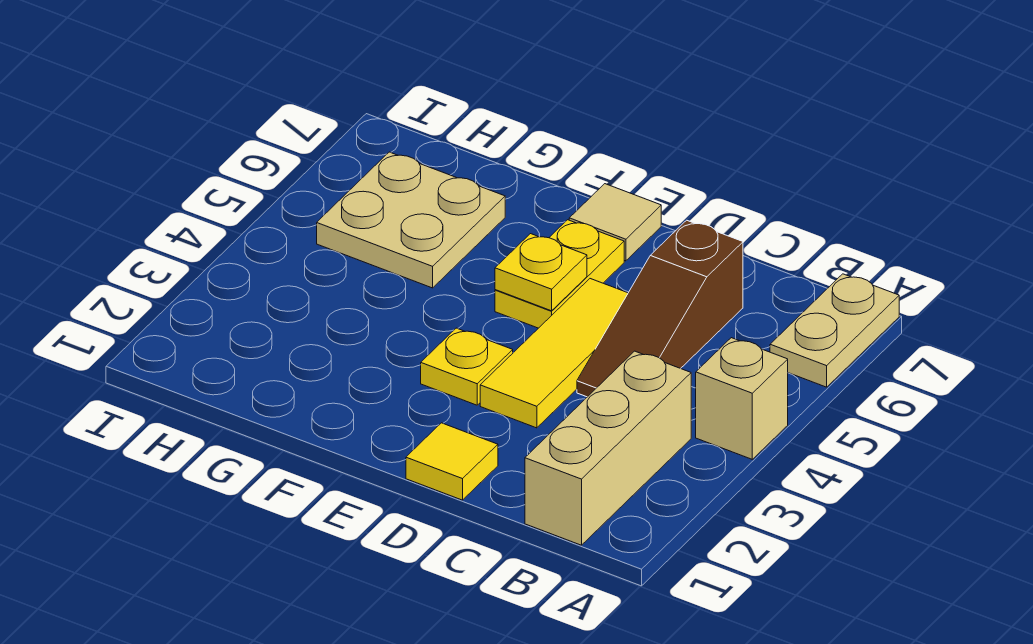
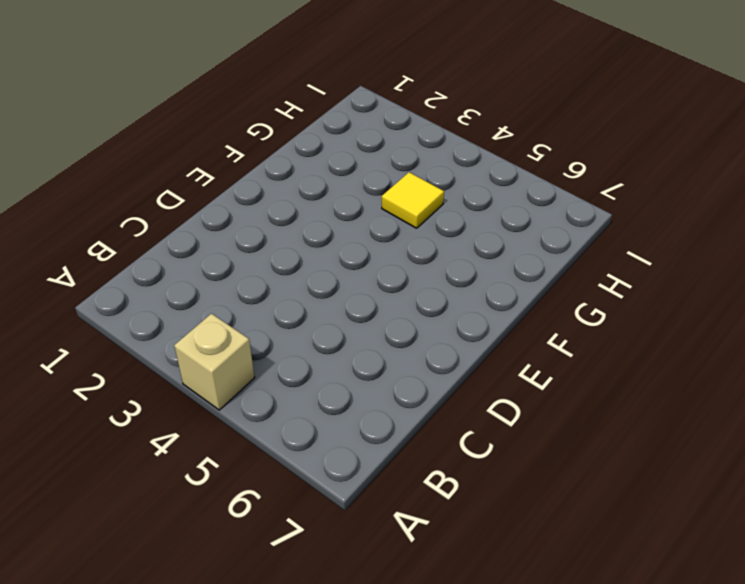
yellow tile G4 level 1 -> yellow tile D1 level 1
none -> tan plate A6:A7 level 1
none -> tan brick B1:B3 level 1

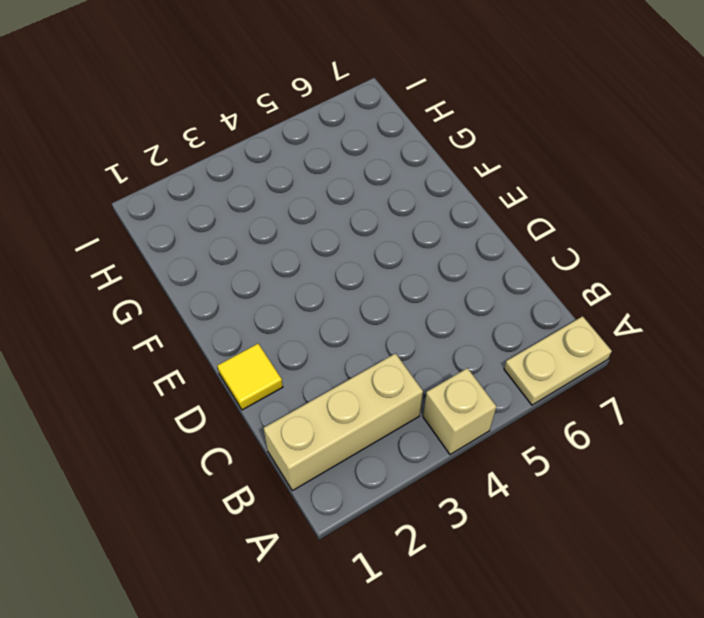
none -> brown slope C4:C6 level 1 top 6
none -> yellow tile D3:D5 level 1

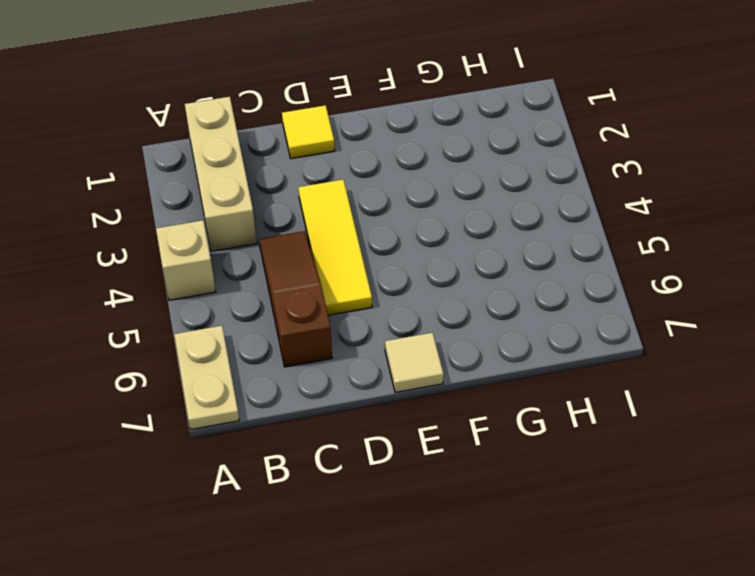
none -> yellow plate E3 level 1
none -> yellow plate E5:E6 level 1

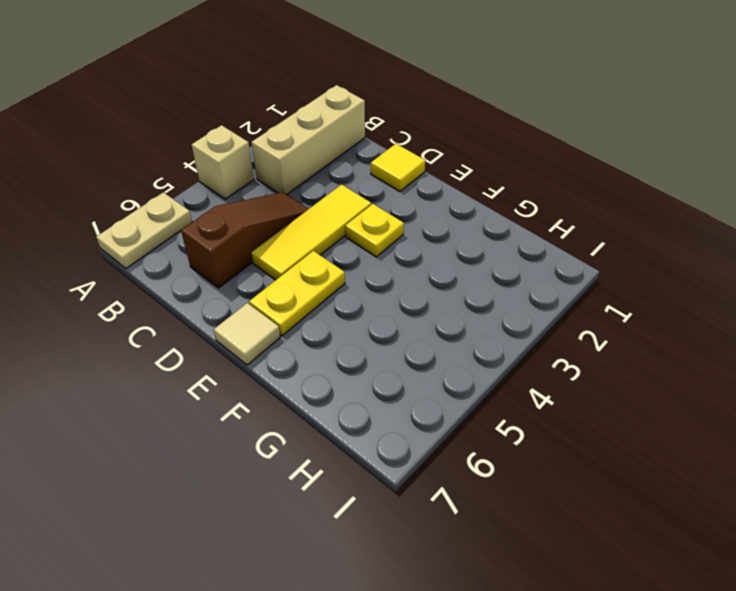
none -> tan plate G5:H6 level 1
none -> yellow plate E5 level 2

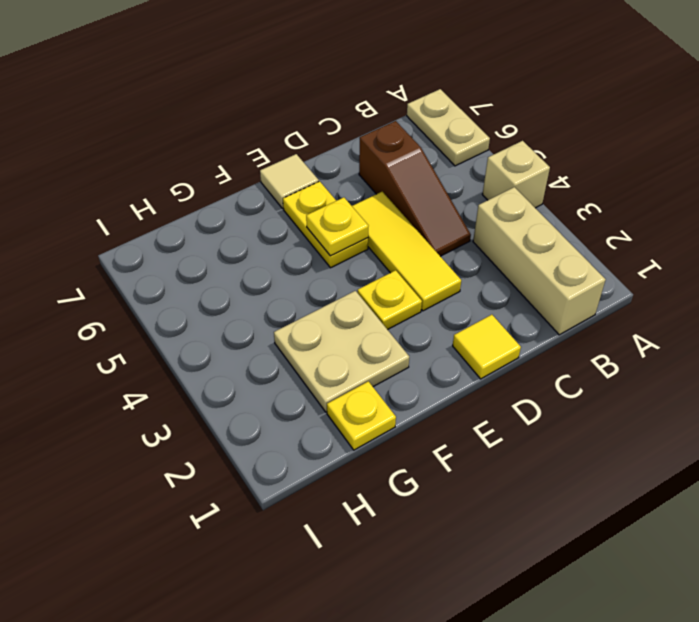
tan plate F2:G3 level 1 -> tan plate G5:H6 level 1
yellow plate G1 level 1 -> none

